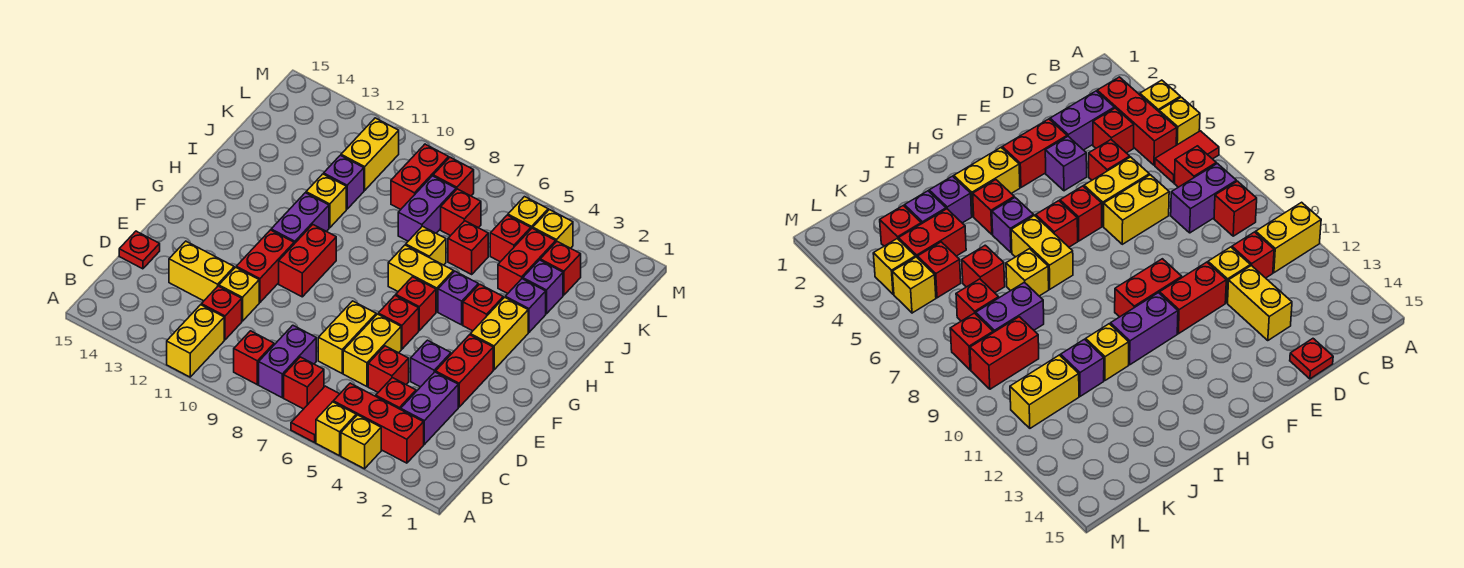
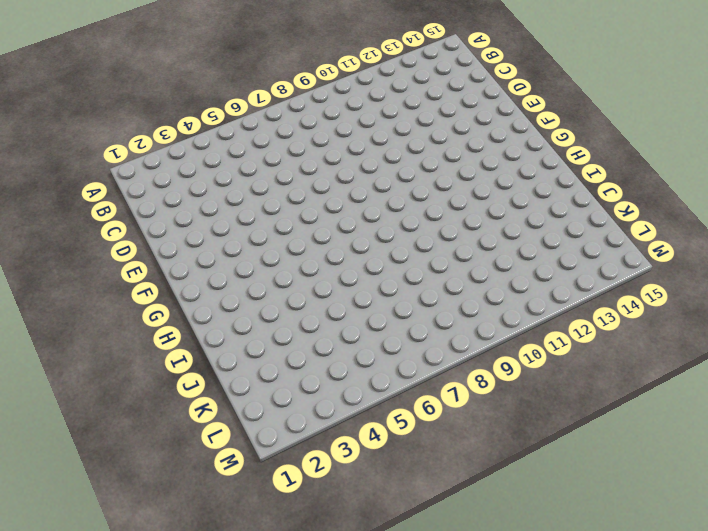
none -> yellow brick A4 level 1
none -> yellow brick A5 level 1
none -> red tile A6:B6 level 1
none -> yellow brick A11:B11 level 1

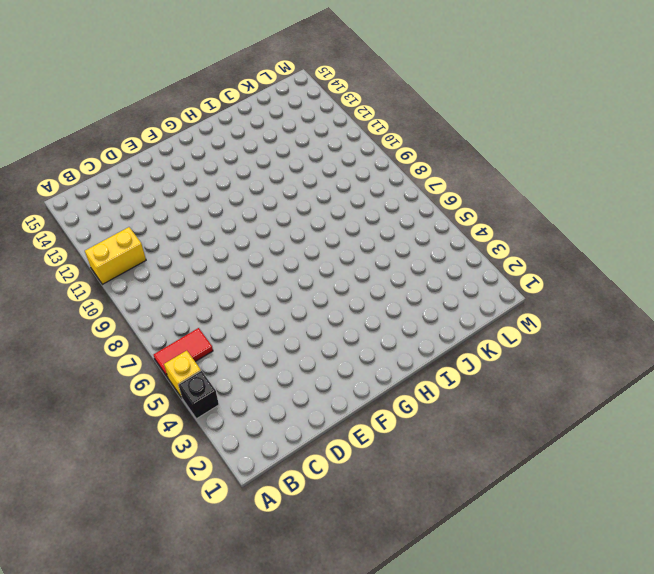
black brick A4 level 1 -> yellow brick A4 level 1
none -> red brick B3:B5 level 1
none -> red brick B7 level 1
none -> purple brick B8:C8 level 1
none -> red brick B9 level 1

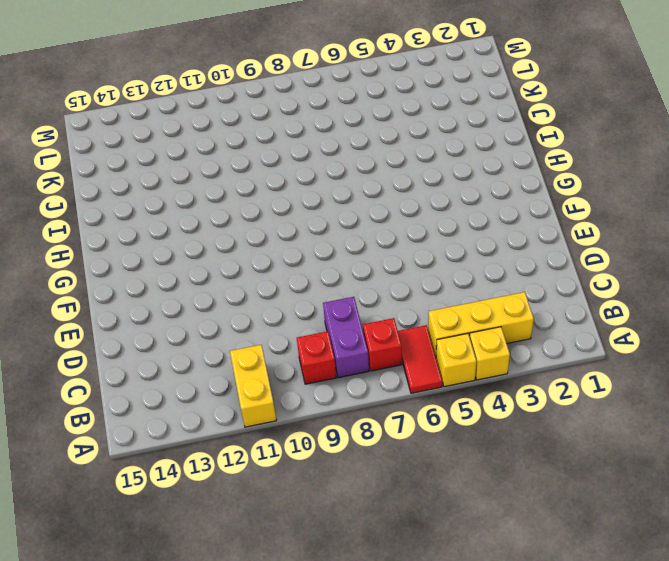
yellow brick B3:B5 level 1 -> red brick B3:B5 level 1
none -> purple brick C3:D3 level 1
none -> red brick C4 level 1
none -> red brick C11 level 1
none -> red brick D5 level 1

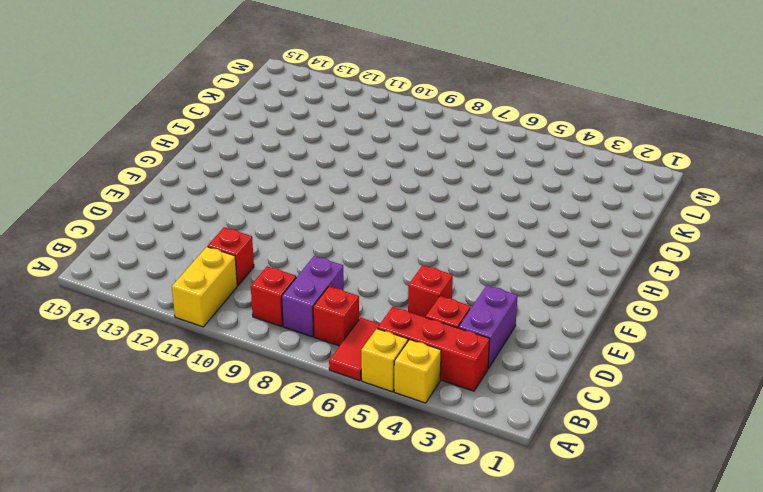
none -> yellow brick D6:E6 level 1
none -> yellow brick D7:E7 level 1
none -> yellow brick D11 level 1
none -> yellow brick D12:D13 level 1

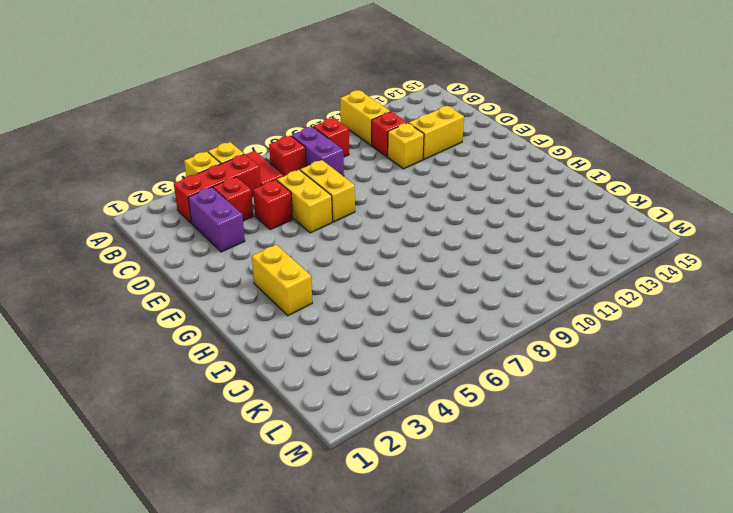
none -> red plate D15 level 1
none -> red brick E3:F3 level 1
none -> purple brick E4 level 1
none -> red brick E11:F11 level 1

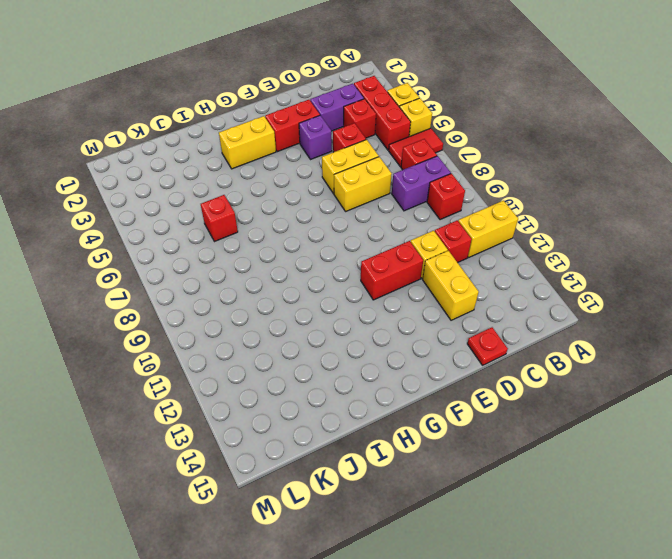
none -> red brick F6 level 1
none -> red brick F10:G10 level 1
none -> red brick G6 level 1
none -> purple brick G11:H11 level 1

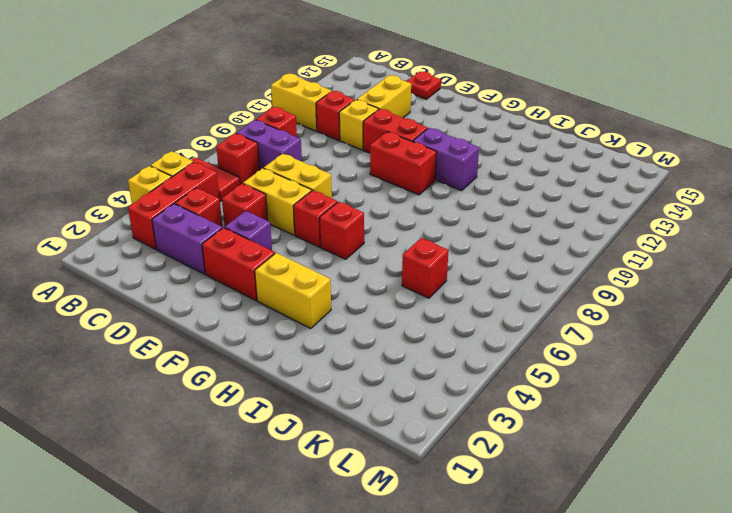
none -> red brick H4 level 1
none -> purple brick H5 level 1
none -> yellow brick H6:H7 level 1
none -> purple brick I3 level 1

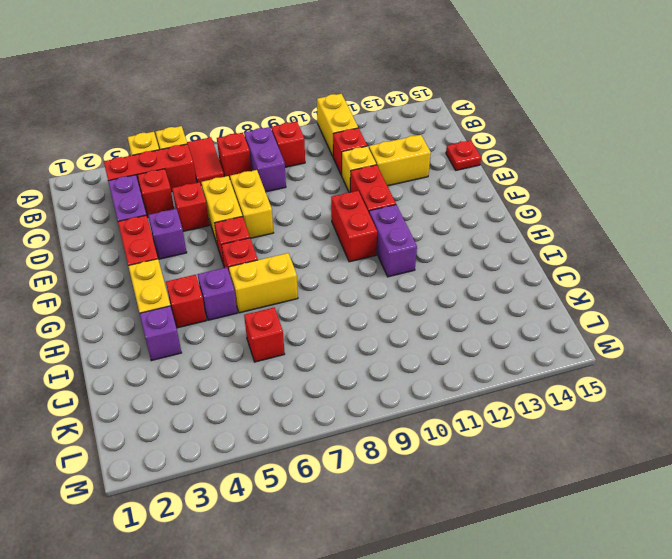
none -> yellow brick I7 level 1
none -> yellow brick I11 level 1
none -> purple brick J3 level 1
none -> red brick J4:K4 level 1

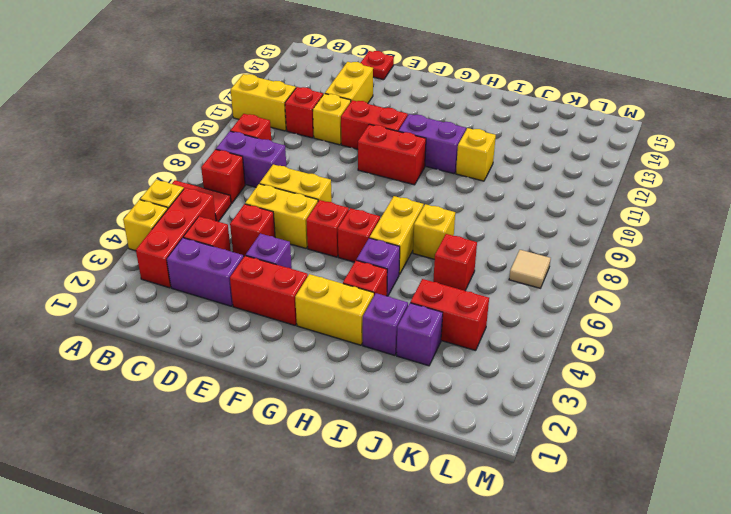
tan tile L7 level 1 -> none
none -> purple brick J8:K8 level 1
none -> purple brick J11 level 1
none -> red brick K3 level 1
none -> red brick K5 level 1

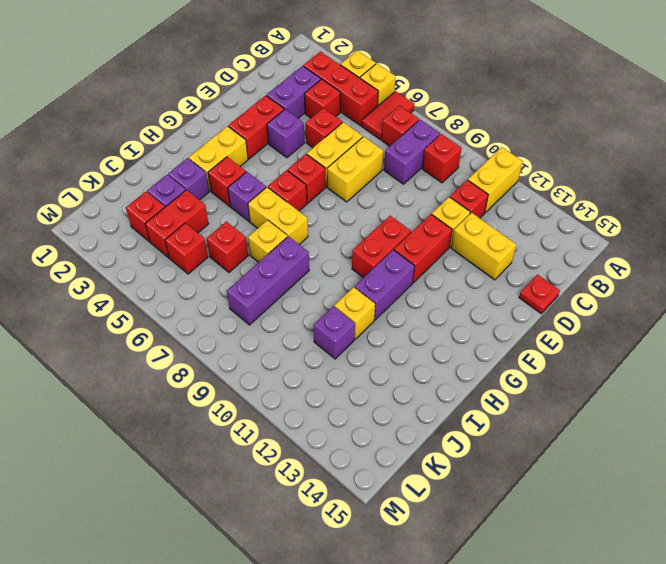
purple brick I8:K8 level 1 -> purple brick J8:K8 level 1
none -> red brick K7 level 1
none -> red brick K9:L9 level 1
none -> yellow brick K11:L11 level 1
none -> yellow brick L4 level 1

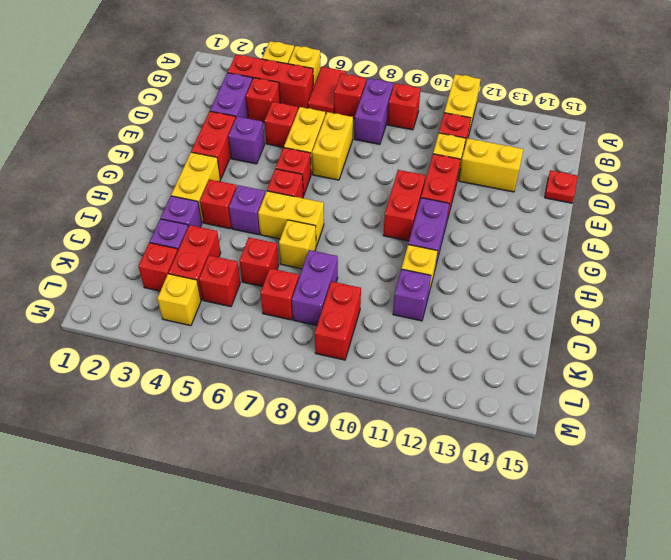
none -> yellow brick K11:L11 level 1
none -> yellow brick L5 level 1
none -> red brick L8 level 1

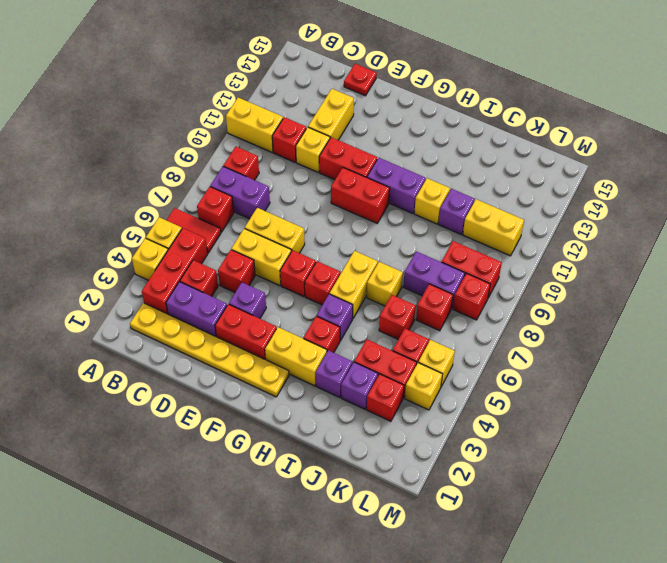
yellow plate B2:G2 level 1 -> none

